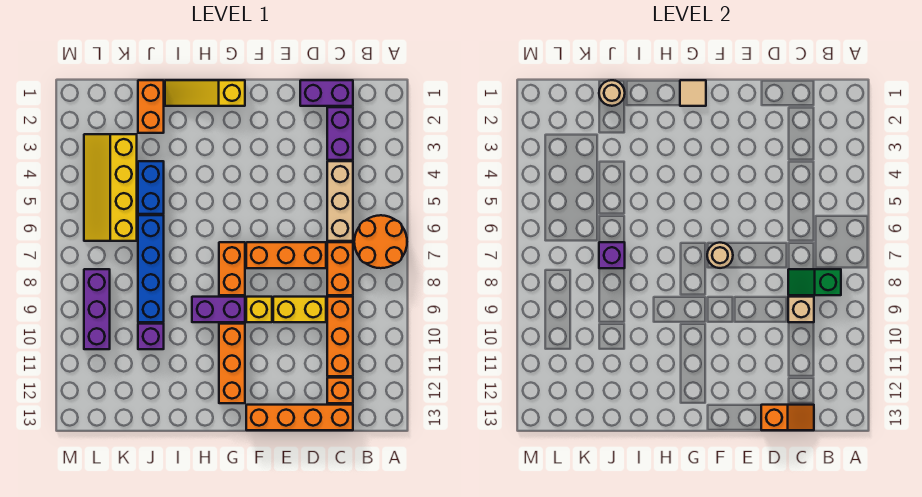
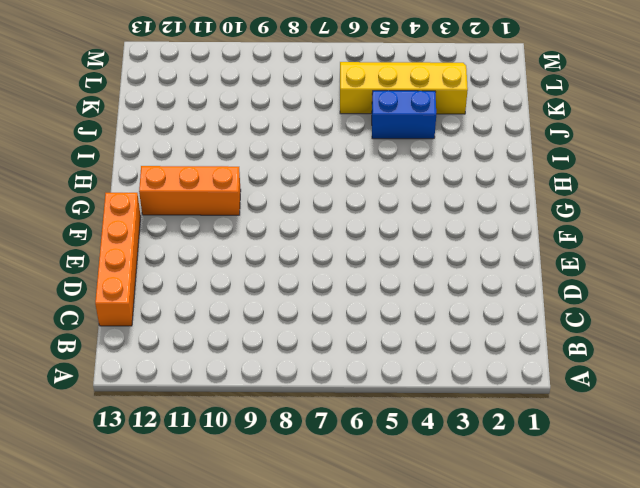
none -> orange round brick A6:B7 level 1
none -> purple brick C1:D1 level 1
none -> purple brick C2:C3 level 1

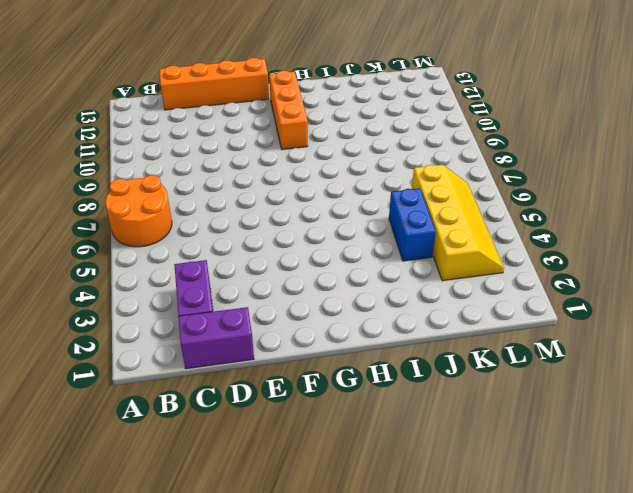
none -> tan brick C4:C6 level 1
none -> orange brick C7:C8 level 1
none -> orange brick C9:C11 level 1

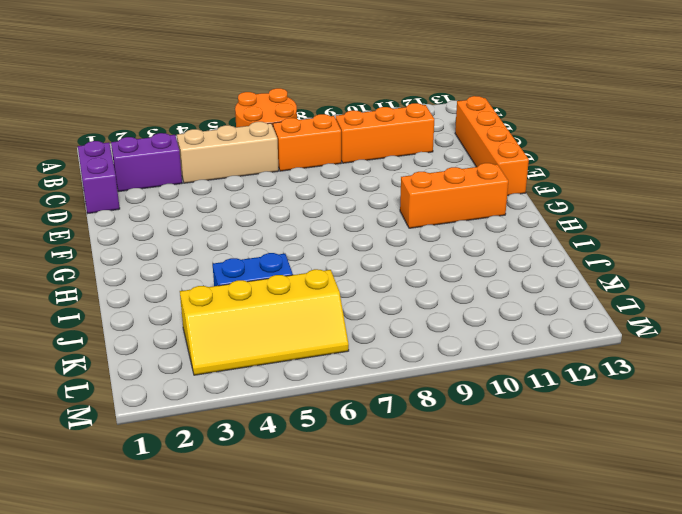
none -> orange brick C12 level 1
none -> orange brick D7:F7 level 1
none -> yellow brick D9:E9 level 1

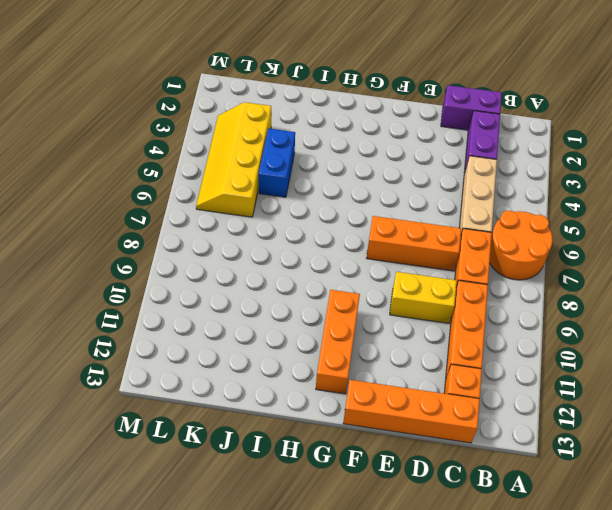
none -> yellow brick F9 level 1
none -> yellow slope G1:I1 level 1 top G
none -> orange brick G7:G8 level 1

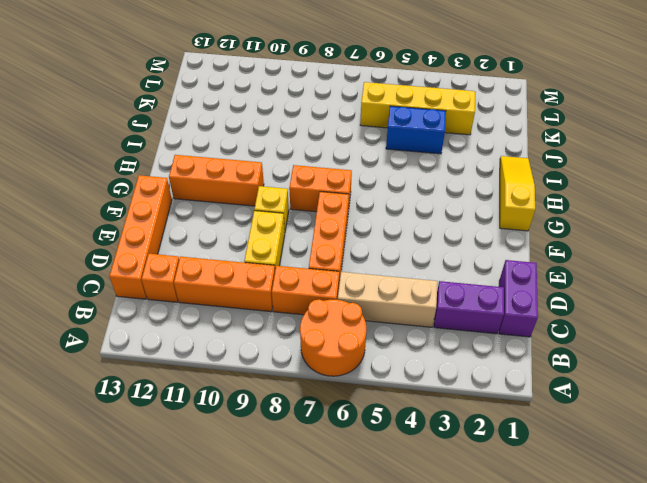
none -> purple brick G9:H9 level 1
none -> orange brick J1:J2 level 1
none -> blue brick J6:J9 level 1

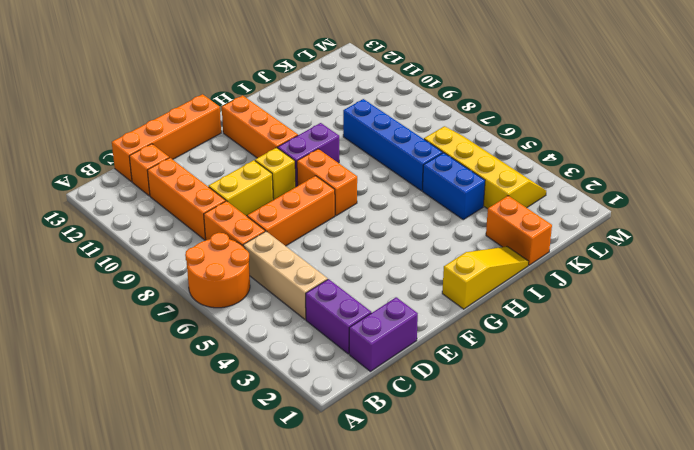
none -> purple brick J10 level 1
none -> purple brick L8:L10 level 1
none -> green slope B8:C8 level 2 top B

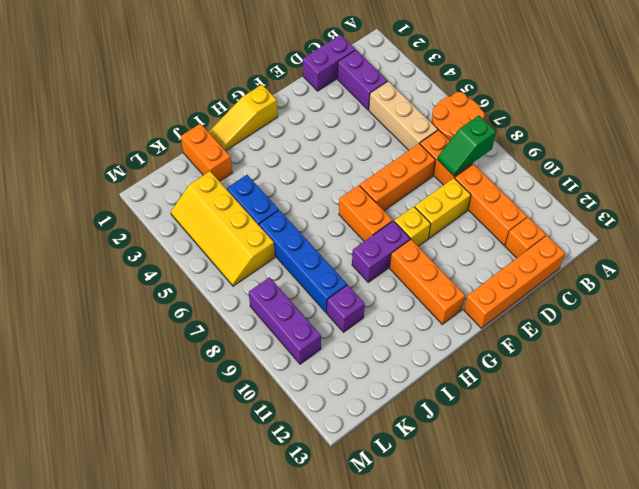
none -> tan brick C9 level 2
none -> orange slope C13:D13 level 2 top D
none -> tan round brick F7 level 2

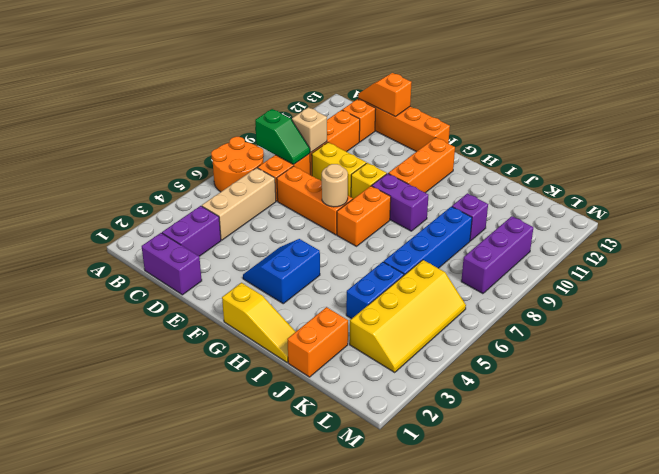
blue slope F3:G4 level 1 top G -> none
none -> tan tile G1 level 2
none -> tan round brick J1 level 2
none -> purple brick J7 level 2

